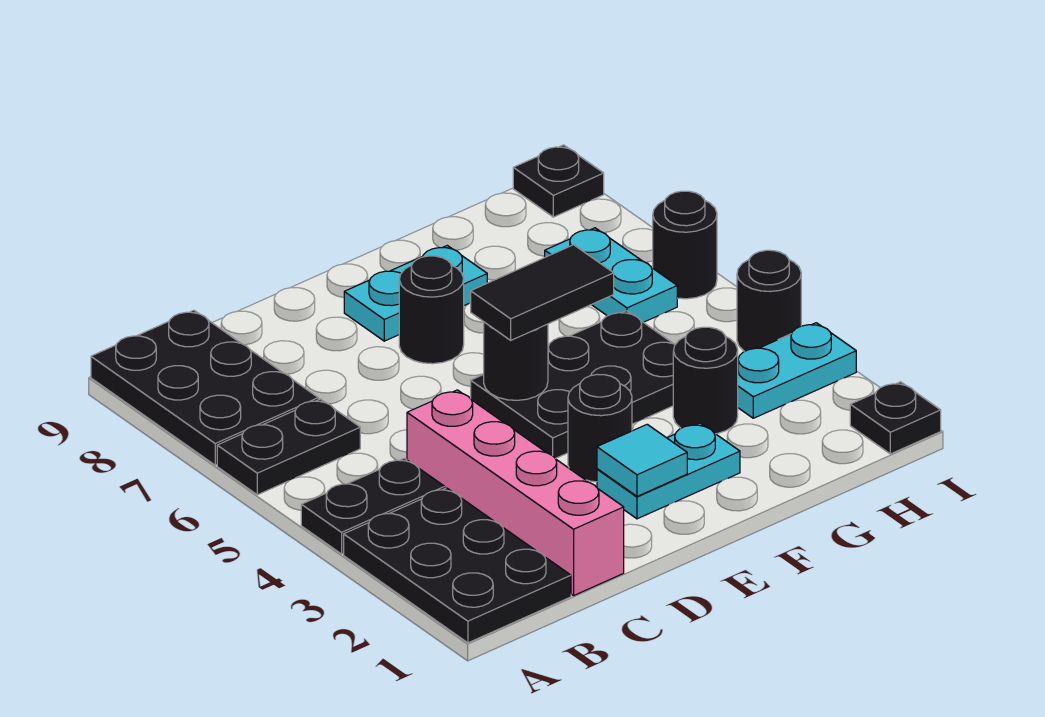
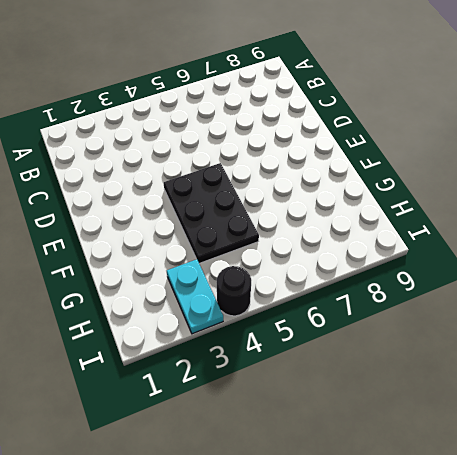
none -> black plate A1:B3 level 1
none -> black plate A4:B4 level 1
none -> black plate A6:B6 level 1

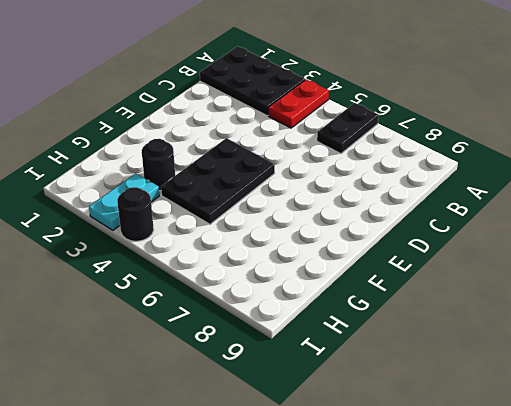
red plate A4:B4 level 1 -> black plate A4:B4 level 1
none -> black plate A7:B9 level 1
none -> pink brick C1:C4 level 1
none -> cyan plate E2:F2 level 1

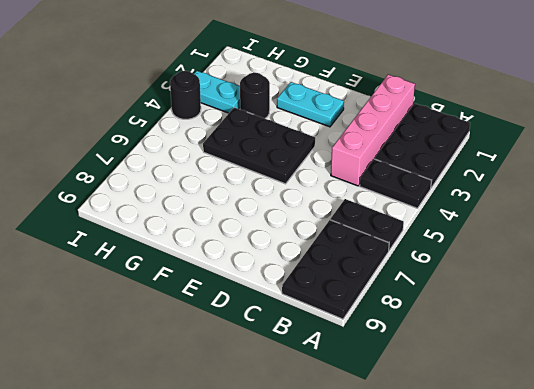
none -> black round brick E3 level 1
none -> black round brick E7 level 1
none -> cyan plate E8:F8 level 1

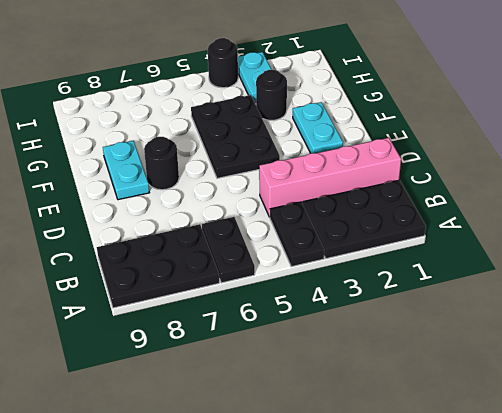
none -> black round brick E3 level 1
none -> cyan plate H6:H7 level 1
none -> black plate I1 level 1

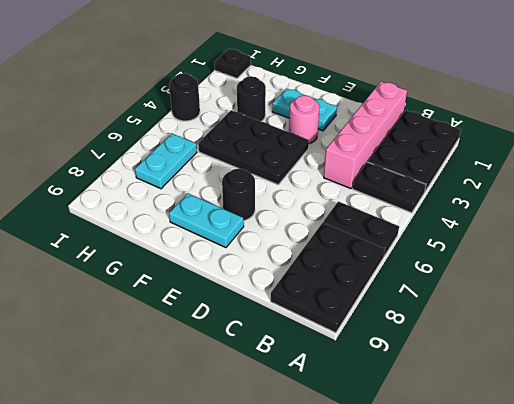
pink round brick E3 level 1 -> black round brick E3 level 1
none -> cyan plate H3:I3 level 1
none -> black round brick I6 level 1
none -> black plate I9 level 1

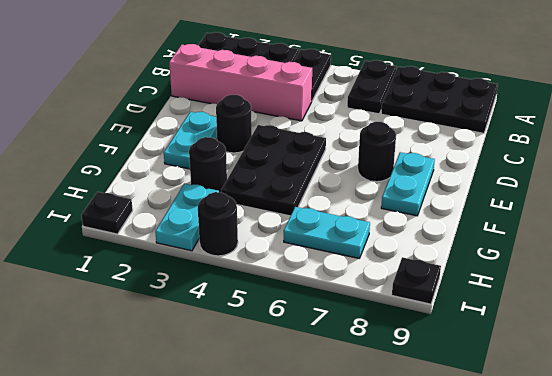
none -> black round brick I6 level 1
none -> cyan tile E2 level 2
none -> black round brick E5 level 2

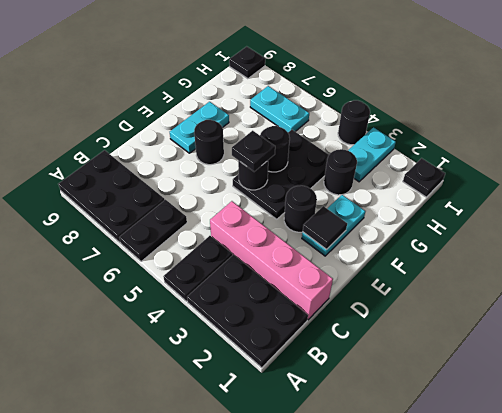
black tile E2 level 2 -> cyan tile E2 level 2
black plate E5 level 3 -> black tile E5:F5 level 3
black round brick F5 level 2 -> black round brick I6 level 1

